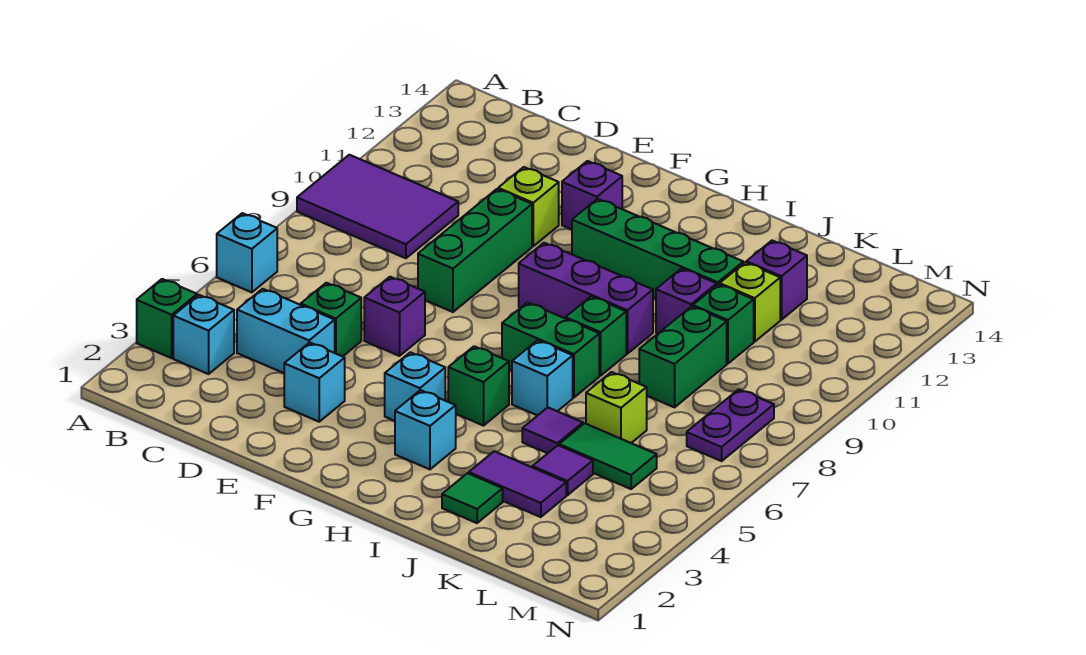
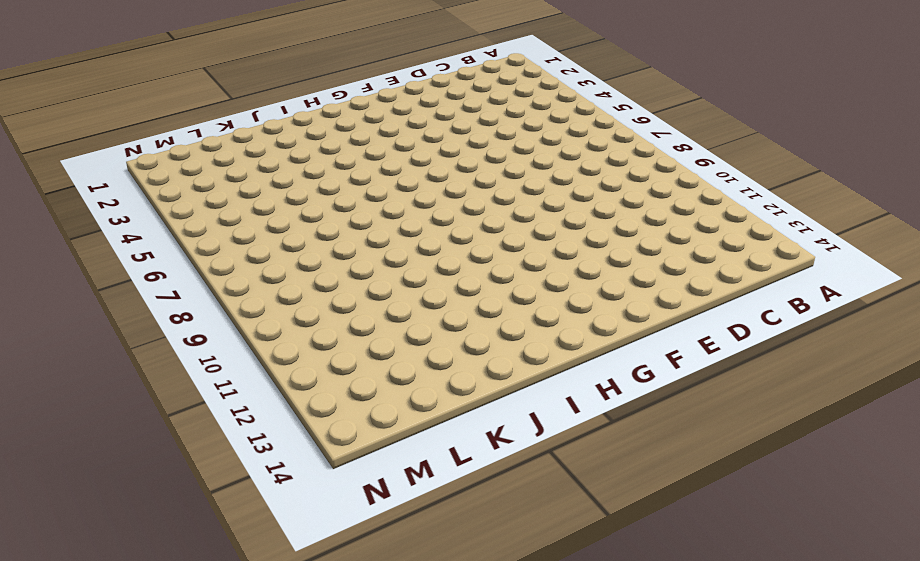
none -> green brick A3 level 1
none -> cyan brick A6 level 1
none -> purple tile A9:C10 level 1
none -> cyan brick B3 level 1

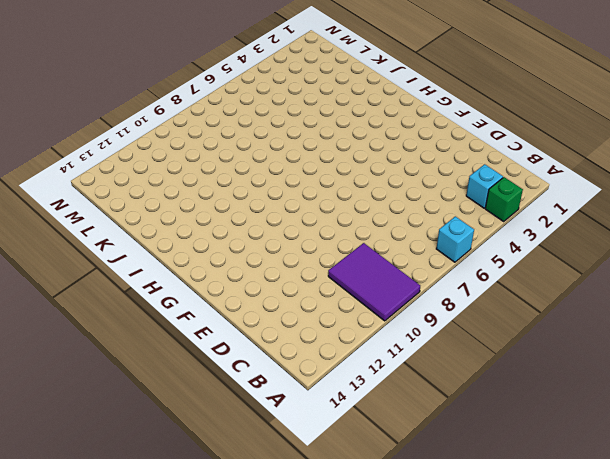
none -> cyan brick C4:D4 level 1
none -> green brick D5 level 1
none -> cyan brick E3 level 1
none -> purple brick E6 level 1

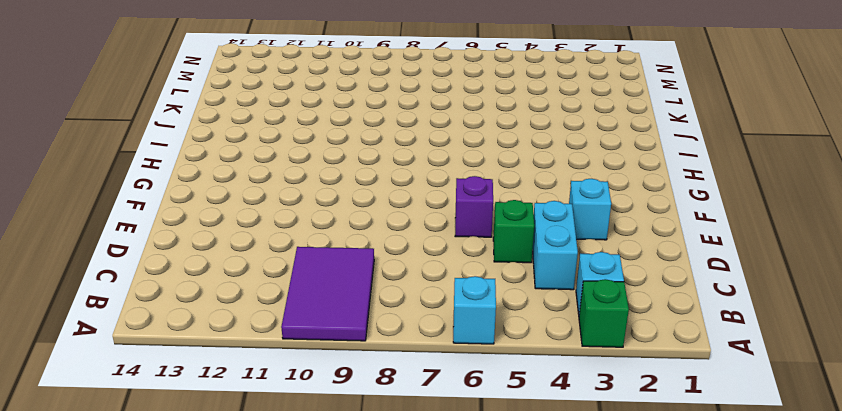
none -> green brick E8:E10 level 1
none -> lime brick E11 level 1
none -> purple brick F12 level 1
none -> cyan brick G4 level 1

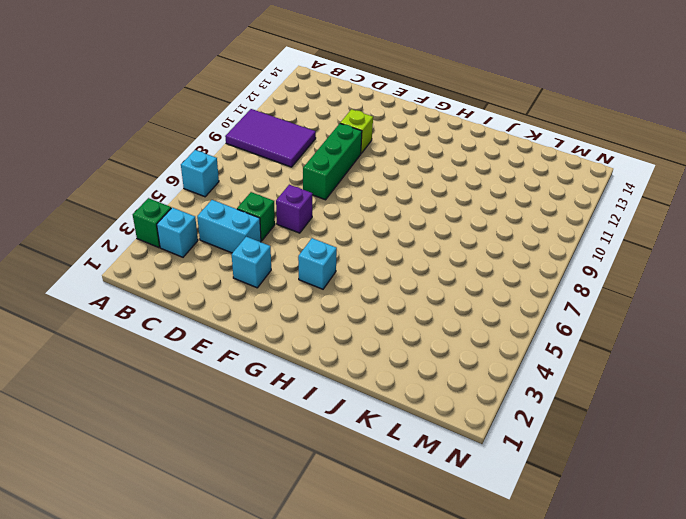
none -> purple brick F12 level 1
none -> purple brick G9:I9 level 1
none -> green brick G11:J11 level 1
none -> cyan brick H3 level 1

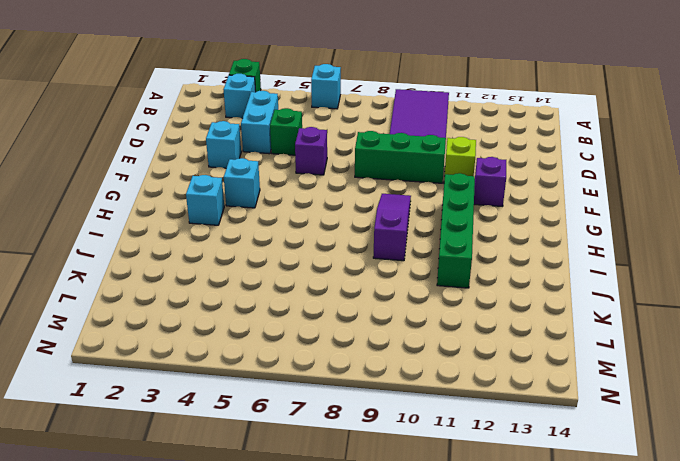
purple slope G9:I9 level 1 top I -> purple brick G9:I9 level 1
none -> green brick H5 level 1
none -> green brick H7:I7 level 1
none -> cyan brick I6 level 1
none -> green brick I8 level 1

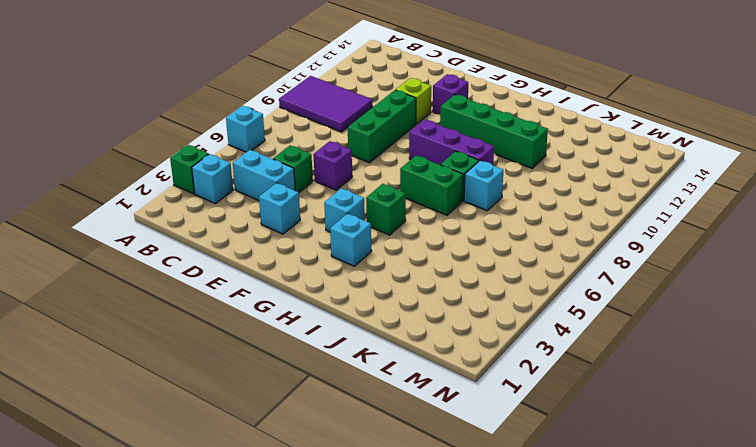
cyan brick J8 level 1 -> cyan brick I6 level 1
none -> green tile J2 level 1
none -> purple tile J3:K3 level 1
none -> purple tile J5 level 1
none -> purple brick J10 level 1

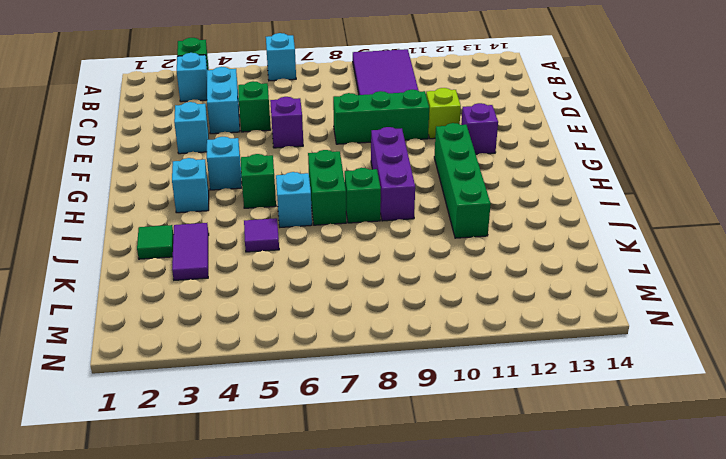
none -> purple brick J10 level 1
none -> purple tile K4 level 1
none -> green tile K5:L5 level 1
none -> lime brick K6 level 1

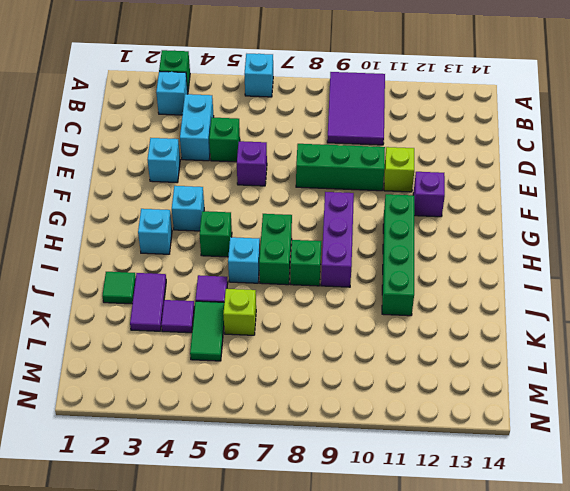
none -> purple brick J10 level 1
none -> green brick K8:K9 level 1
none -> green brick K10 level 1
none -> lime brick K11 level 1

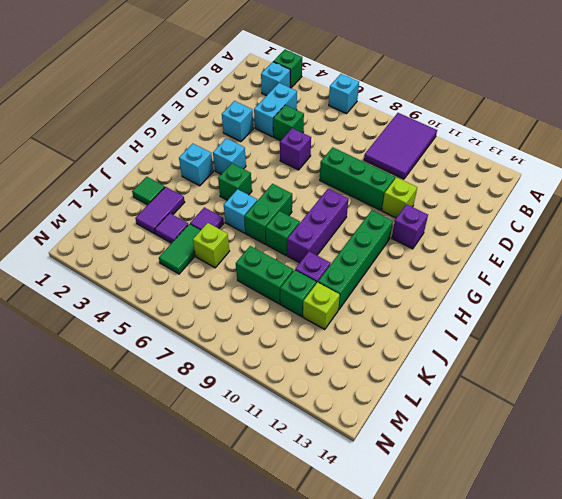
none -> purple brick K12 level 1
none -> purple plate M7:M8 level 1

